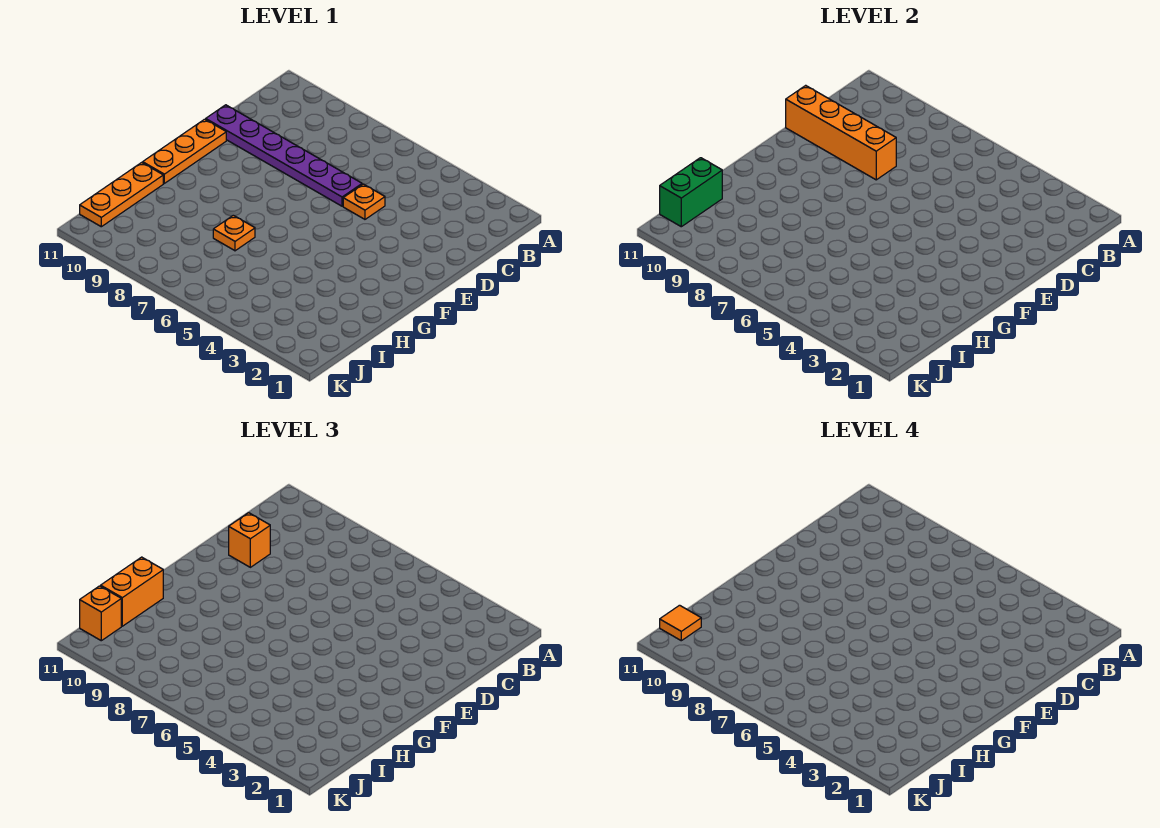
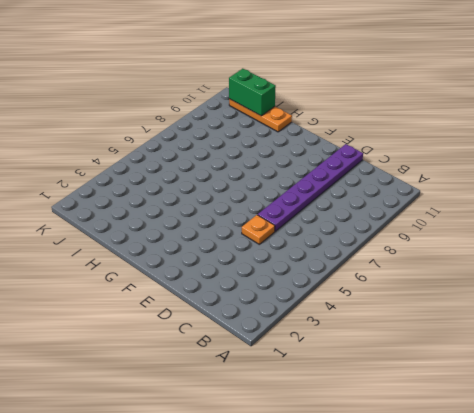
none -> orange plate E11:G11 level 1
none -> orange plate H7 level 1

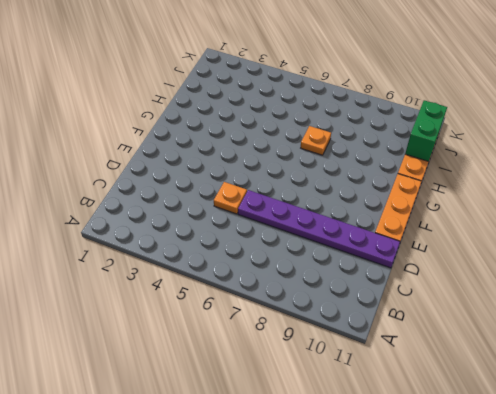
none -> orange brick D8:D11 level 2
none -> orange brick D10 level 3

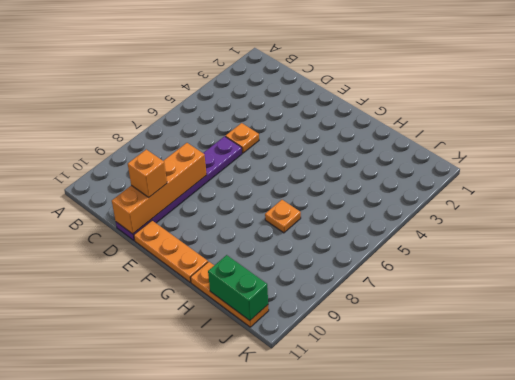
none -> orange brick H11:I11 level 3
none -> orange brick J11 level 3

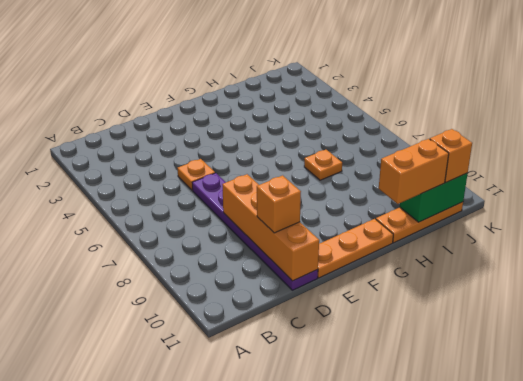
none -> orange tile J11 level 4

